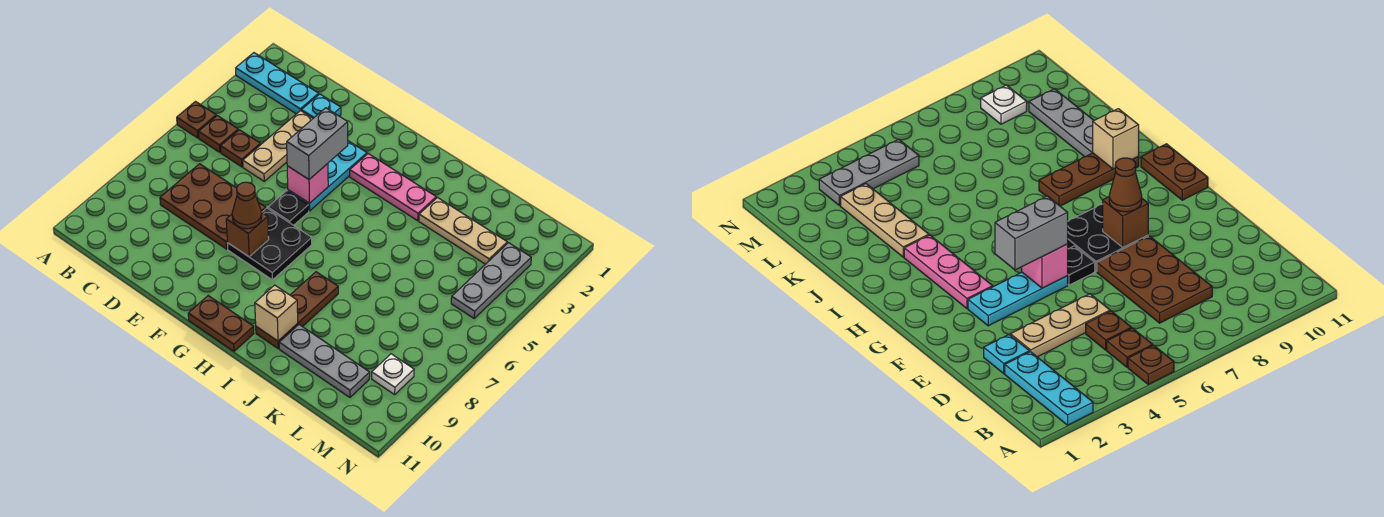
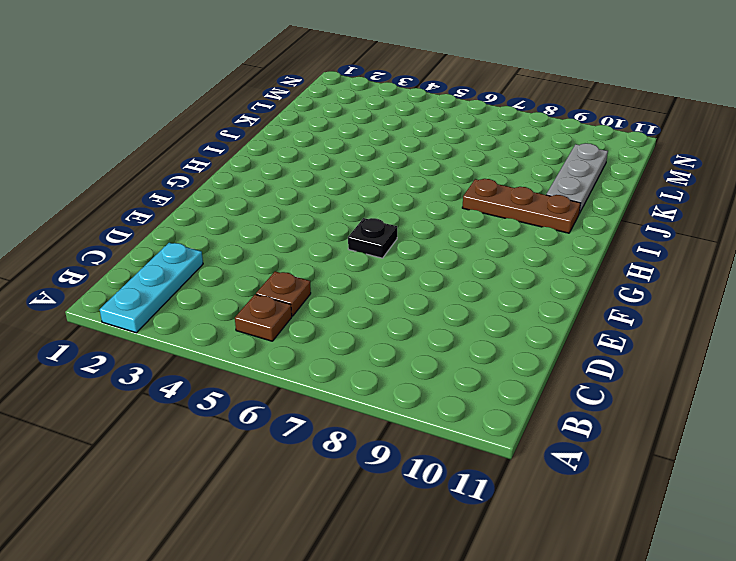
none -> brown plate A5 level 1
none -> brown plate C7:E8 level 1
none -> cyan plate D2 level 1

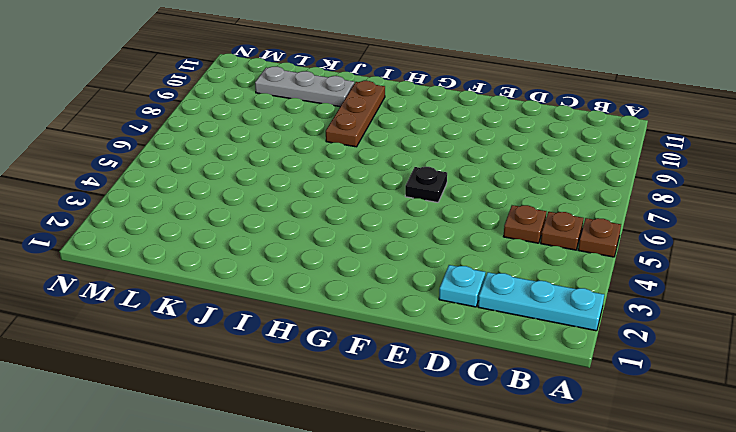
none -> brown plate C7:E8 level 1
none -> tan plate D3:D5 level 1
none -> cyan plate F3:F5 level 1

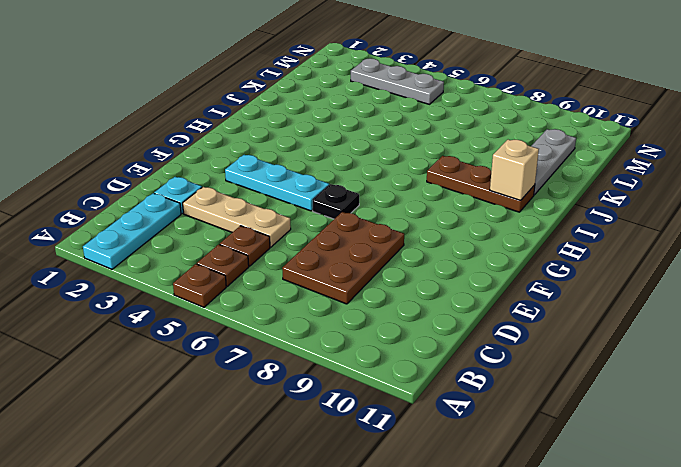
none -> black plate F7:G8 level 1
none -> pink plate G3:I3 level 1
none -> brown plate G11:H11 level 1

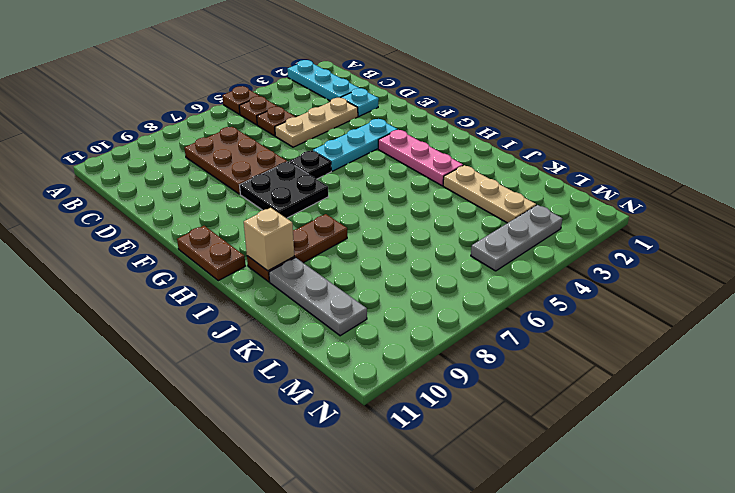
none -> white plate M9 level 1
none -> pink brick F5 level 2
none -> brown brick F8 level 2

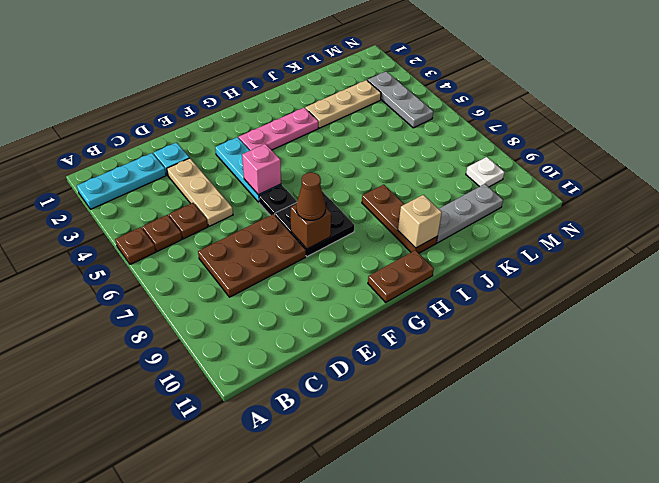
none -> grey brick F4:F5 level 3

